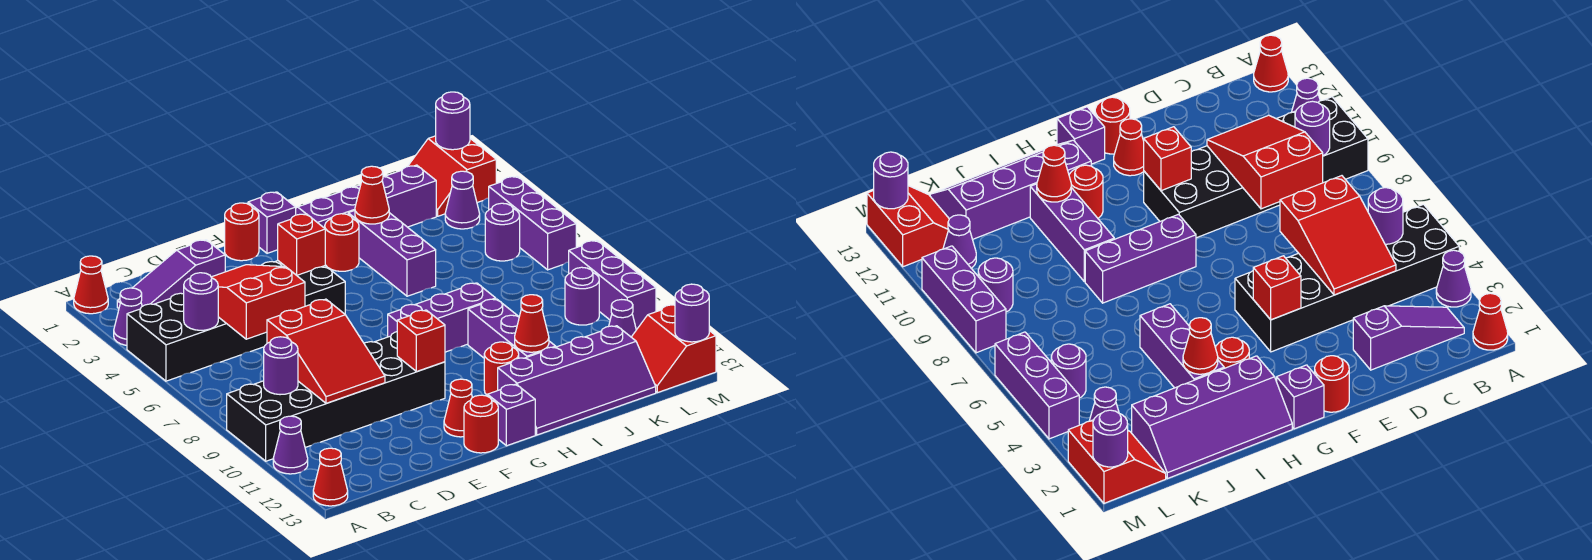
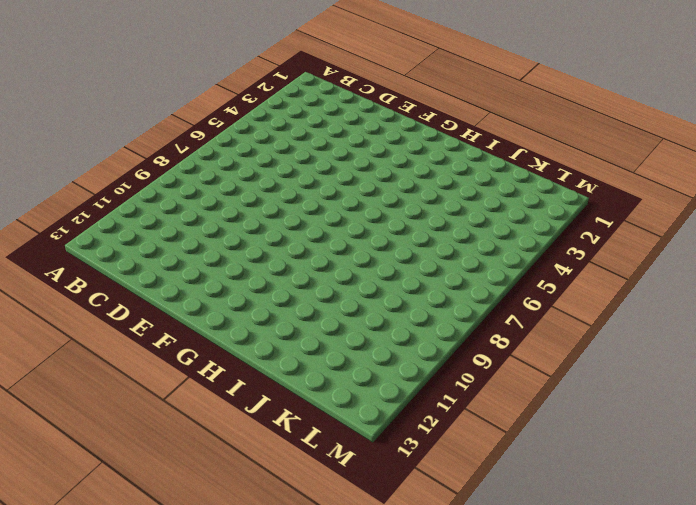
none -> red cone A1 level 1
none -> purple cone A3 level 1
none -> black brick A4:F5 level 1
none -> black brick A9:F10 level 1

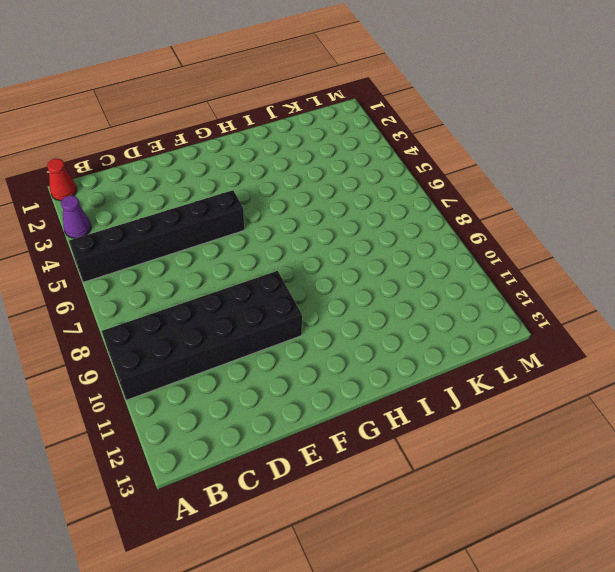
black brick A5:F5 level 1 -> black brick A4:F5 level 1
none -> purple cone A11 level 1
none -> red cone A13 level 1
none -> purple slope B2:D2 level 1 top D
none -> red round brick F1 level 1

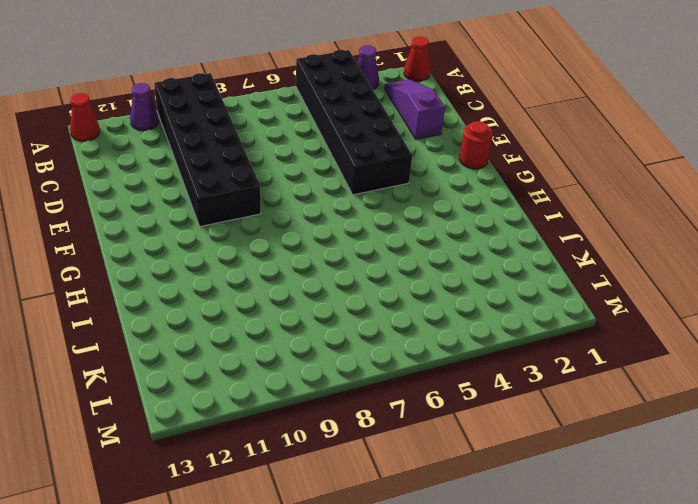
none -> red cone F12 level 1
none -> red round brick F13 level 1
none -> purple brick G1 level 1
none -> purple brick G8:I8 level 1

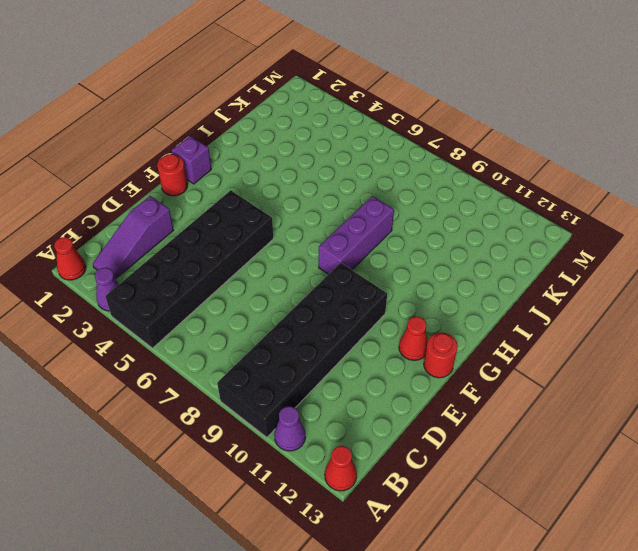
none -> purple brick G13 level 1
none -> purple slope H1:K2 level 1 top 2
none -> red round brick H3 level 1
none -> red round brick H11 level 1

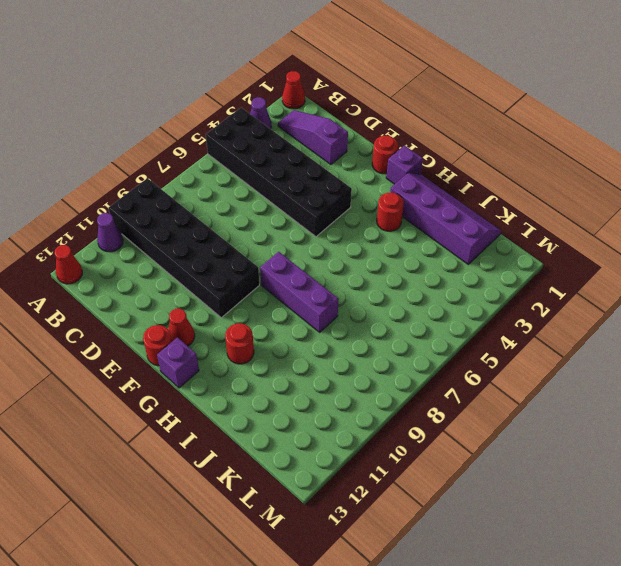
none -> purple slope H12:K13 level 1 top 12
none -> purple brick I3:I5 level 1
none -> purple brick I9:I11 level 1
none -> red slope L1:M2 level 1 top M

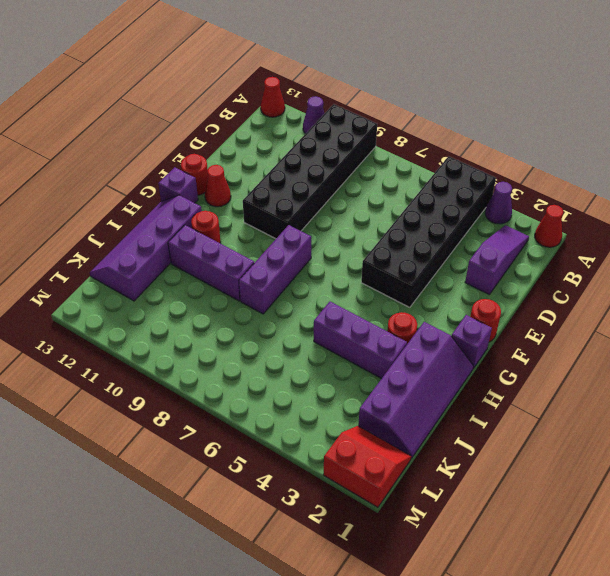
none -> purple cone L3 level 1
none -> purple round brick L5 level 1
none -> purple round brick L9 level 1
none -> purple cone L11 level 1

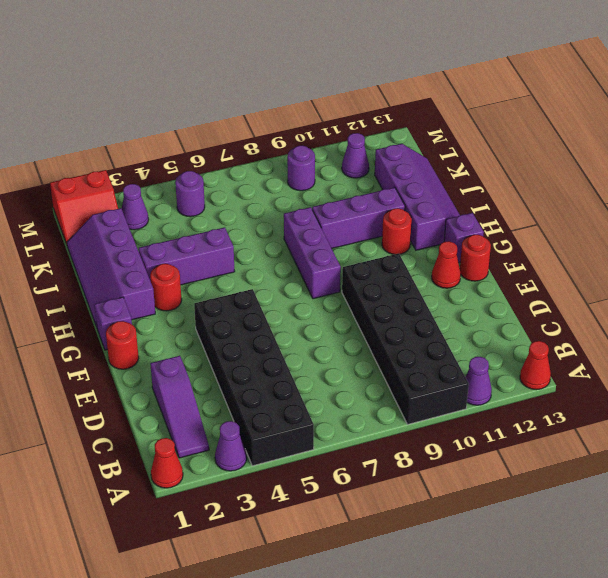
none -> red slope L12:M13 level 1 top M
none -> purple brick M4:M6 level 1
none -> purple brick M8:M10 level 1
none -> purple round brick B5 level 2

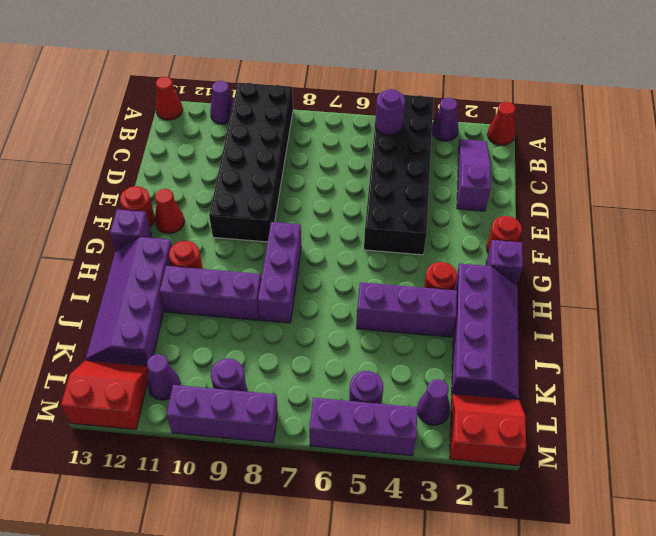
none -> purple round brick B9 level 2
none -> red slope C4:D6 level 2 top 6
none -> red slope C8:D10 level 2 top 8
none -> red brick F4 level 2

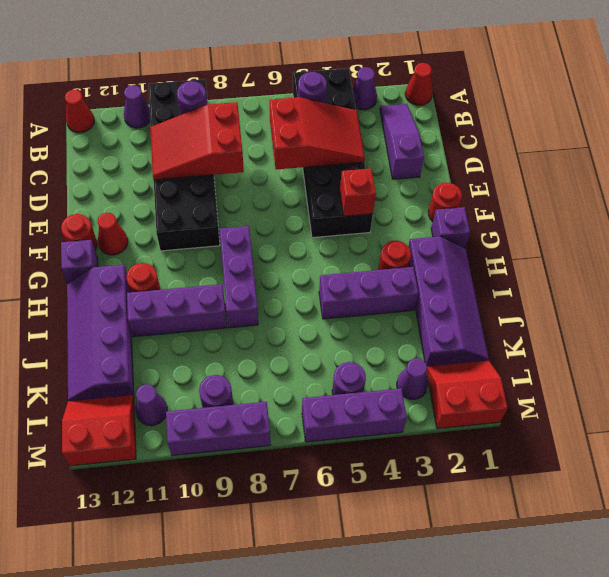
none -> red brick F10 level 2
none -> red cone I3 level 2
none -> red cone I11 level 2
none -> purple round brick M1 level 2

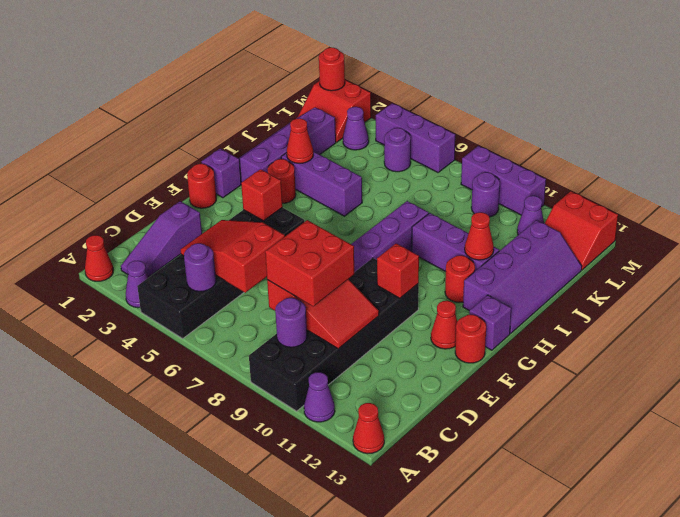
red brick C8:D9 level 3 -> none
red round brick M1 level 2 -> purple round brick M1 level 2
none -> purple round brick M13 level 2

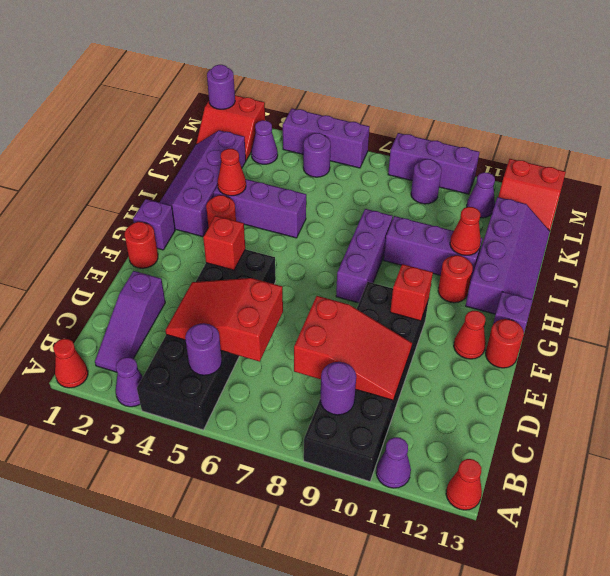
none -> purple round brick M13 level 2

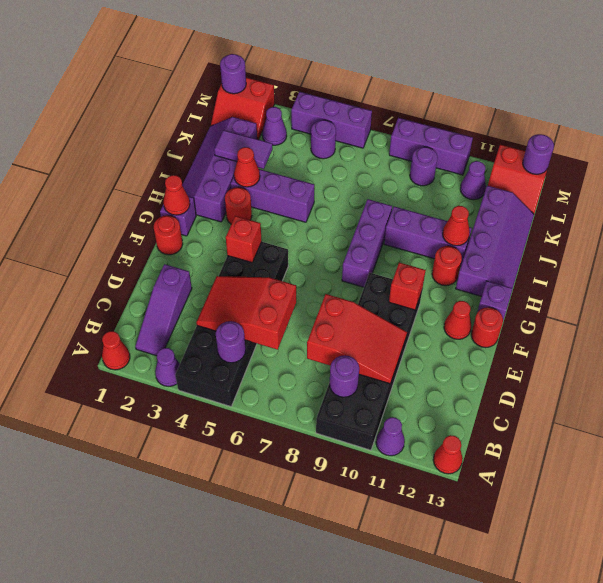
red cone G1 level 2 -> none
purple tile J2:J3 level 2 -> none

